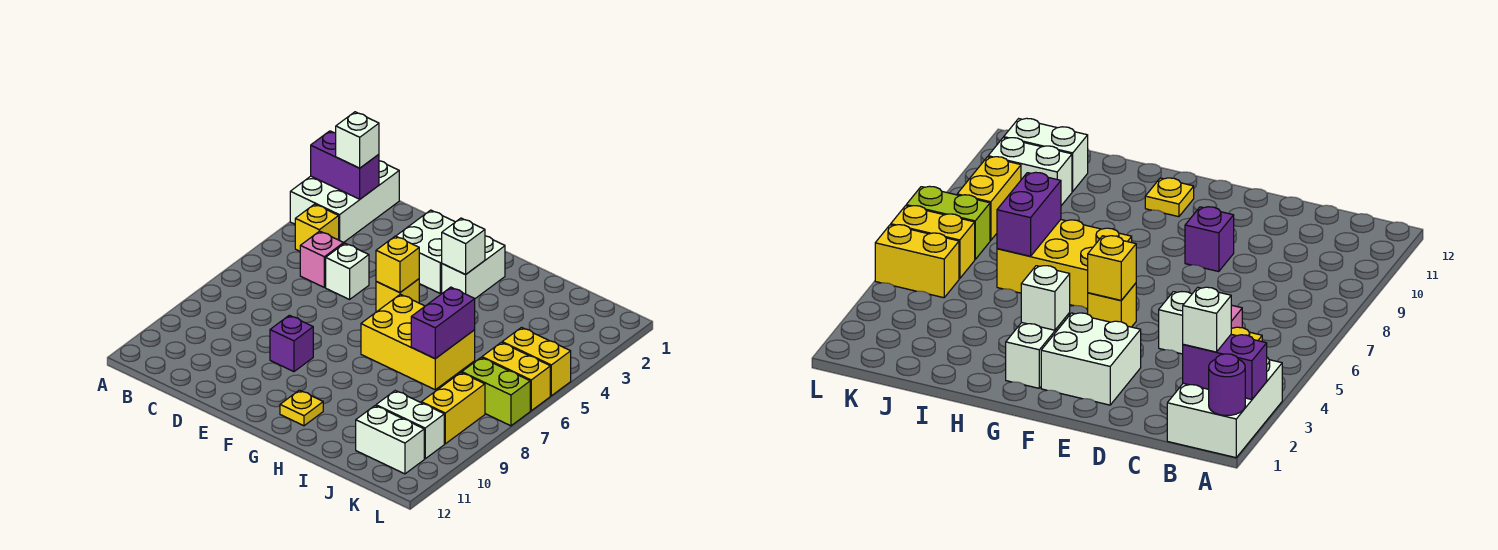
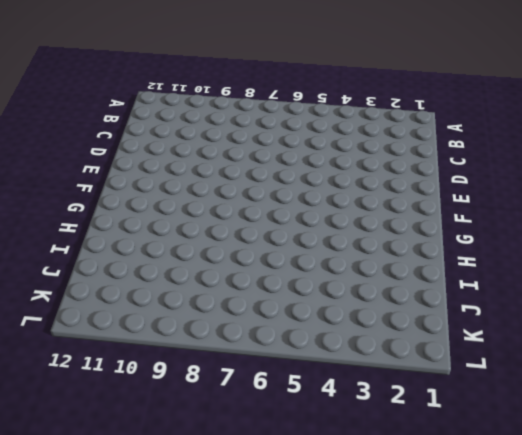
none -> white brick A1:B3 level 1
none -> yellow brick B4 level 1
none -> pink brick C5 level 1

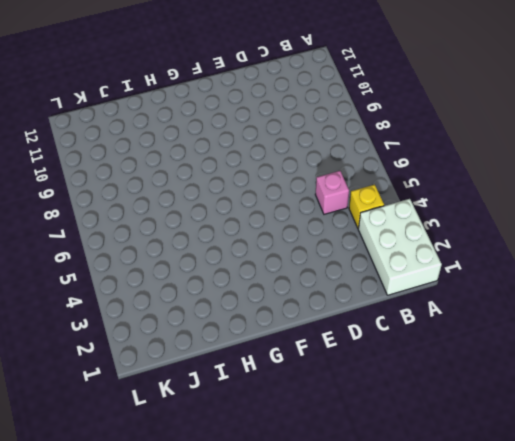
none -> white brick D5 level 1
none -> white brick E2:F3 level 1
none -> purple brick E9 level 1

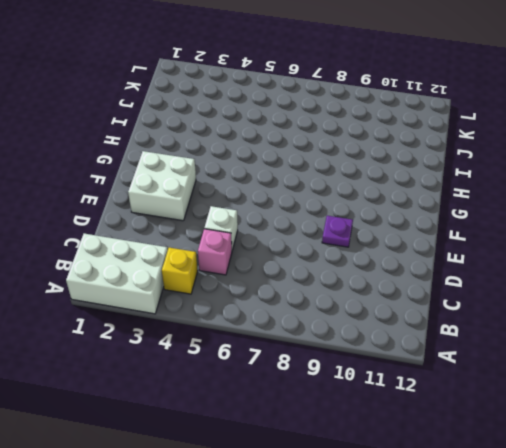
purple plate E9 level 1 -> purple brick E9 level 1
none -> yellow brick F5 level 1
none -> white brick G2:G3 level 1
none -> yellow brick G6:I7 level 1

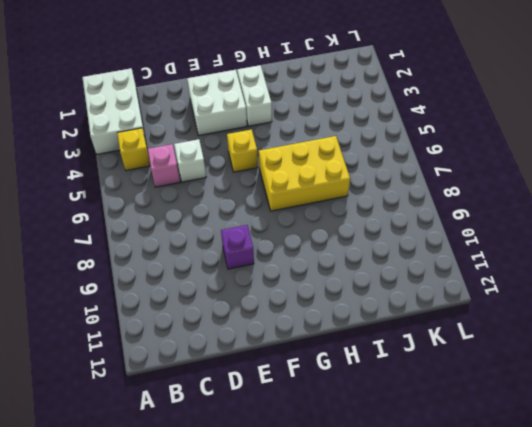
none -> yellow plate G11 level 1
none -> white brick J10:K10 level 1
none -> white brick J11:K11 level 1

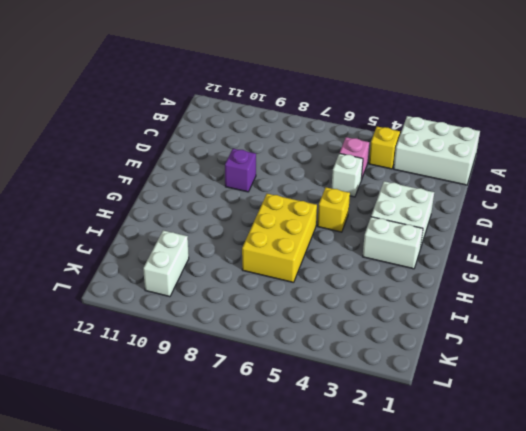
none -> yellow plate G11 level 1
none -> white brick J11:K11 level 1
none -> yellow brick K5:L5 level 1

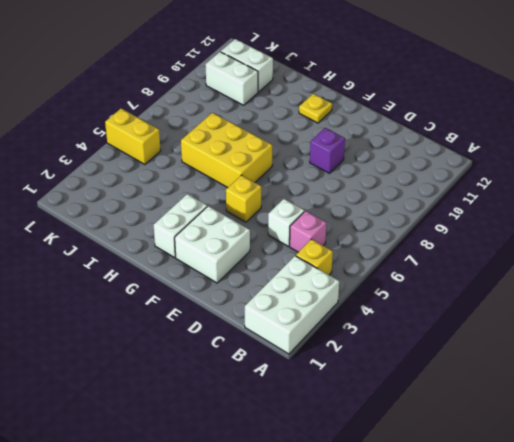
none -> yellow brick K6:L6 level 1
none -> lime brick K7:L7 level 1
none -> yellow brick K8:K9 level 1

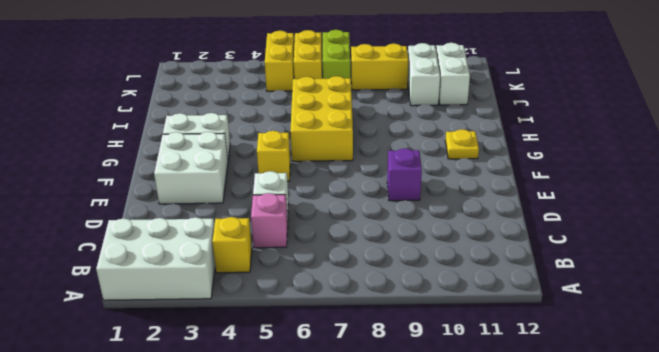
none -> purple round brick A1 level 2
none -> purple brick A2:B2 level 2
none -> yellow brick F5 level 2

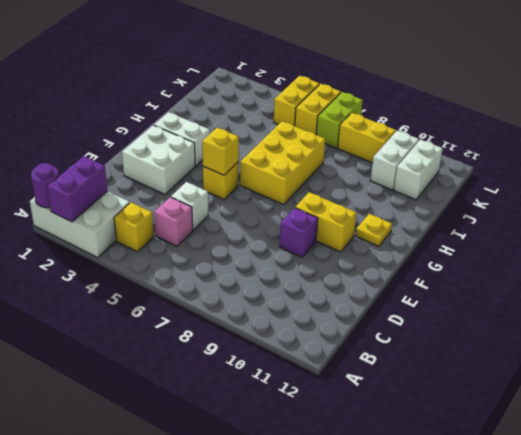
yellow brick F9:F10 level 1 -> none
none -> white brick G3 level 2
none -> purple brick I6:I7 level 2
none -> white brick B2 level 3

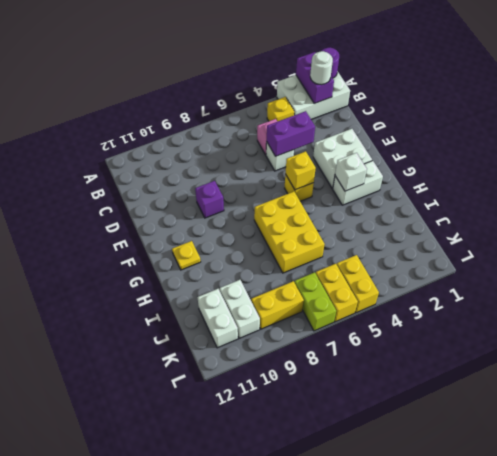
white round brick B2 level 3 -> white brick B2 level 3
purple brick D4:D5 level 2 -> purple brick I6:I7 level 2

